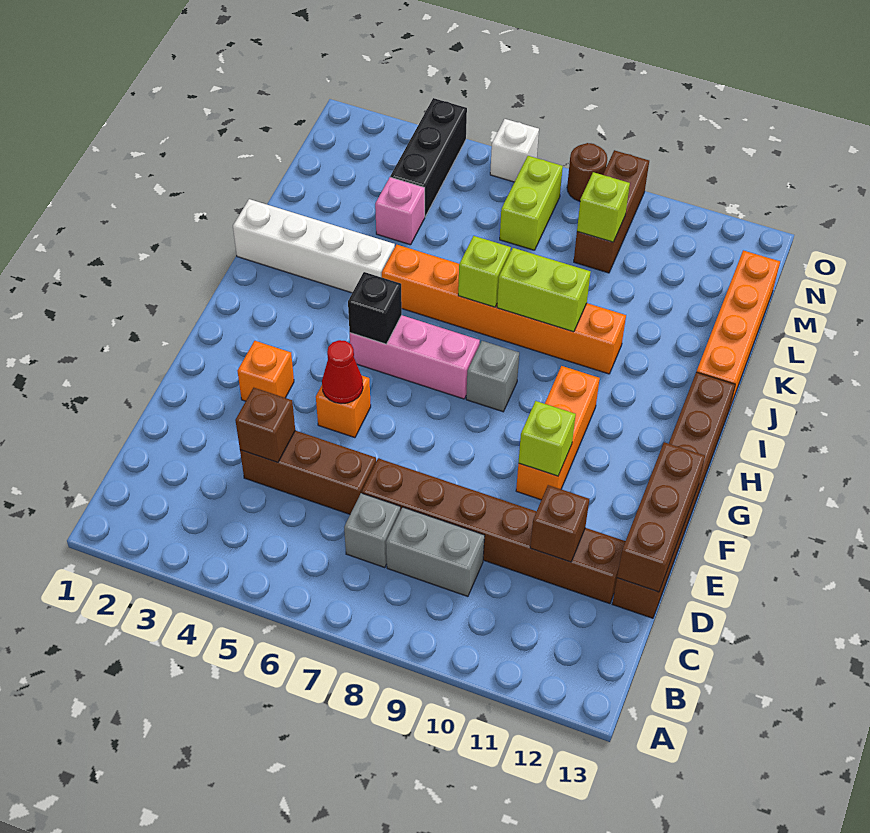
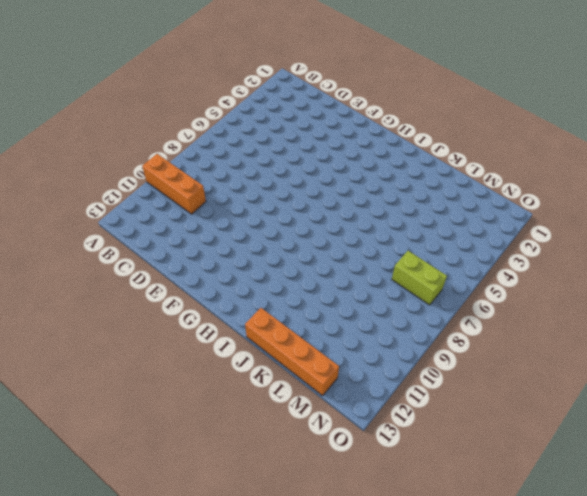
orange brick A10:C10 level 1 -> orange brick F10:H10 level 1
none -> grey brick C7 level 1
none -> grey brick C8:C9 level 1
none -> brown brick D4:D6 level 1

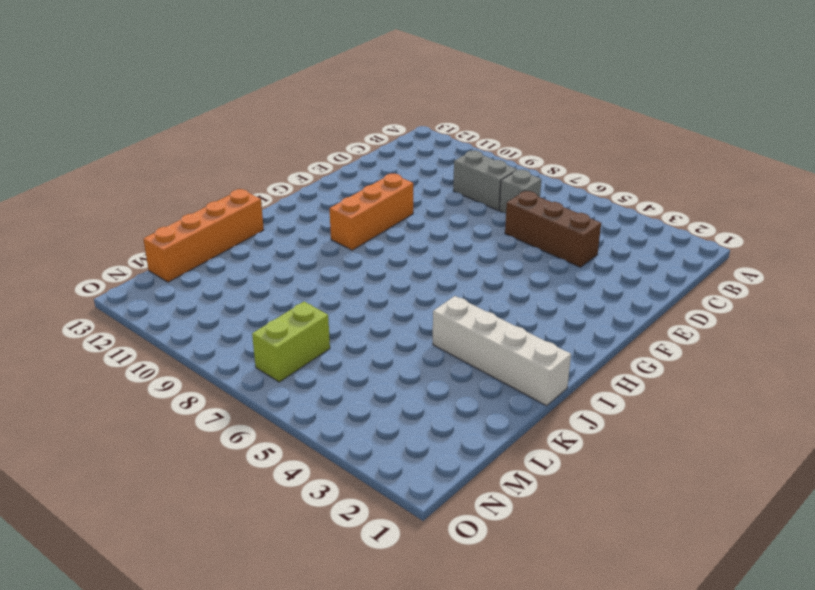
none -> brown brick D7:D12 level 1
none -> brown brick D13:I13 level 1
none -> orange brick F3 level 1

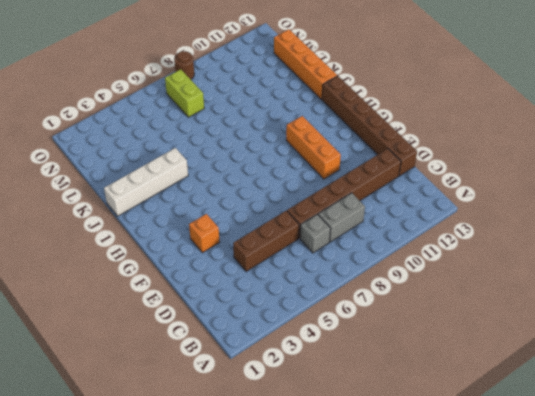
none -> orange brick F5 level 1
none -> pink brick H5:H7 level 1
none -> grey brick H8 level 1

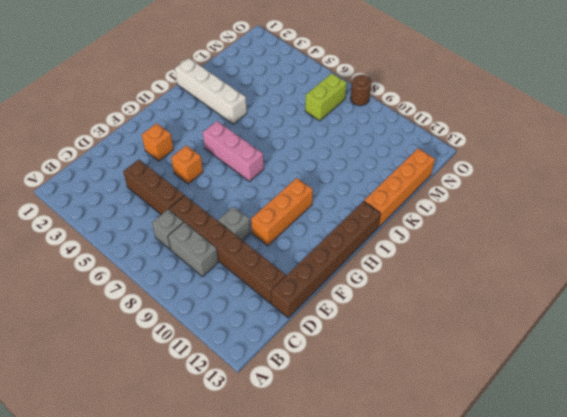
grey brick E9 level 1 -> grey brick H8 level 1
none -> orange brick J5:J10 level 1
none -> pink brick L4 level 1
none -> black brick M4:O4 level 1

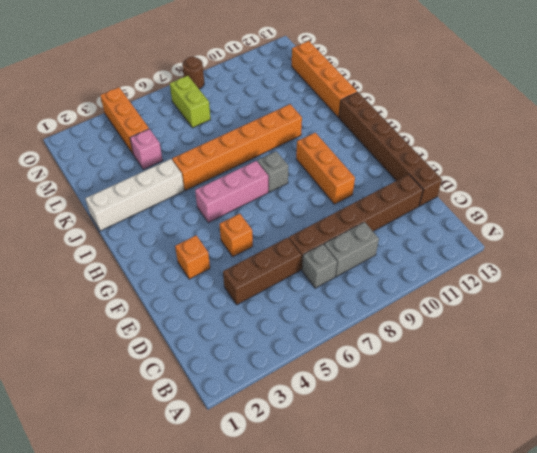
orange brick M4:O4 level 1 -> black brick M4:O4 level 1
none -> brown brick M9:O9 level 1
none -> white brick O6 level 1
none -> brown brick D4 level 2

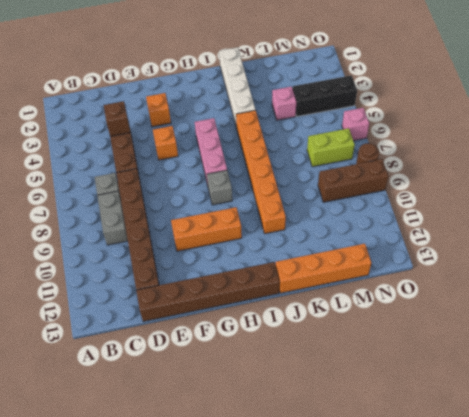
pink brick O6 level 1 -> white brick O6 level 1
none -> brown brick D11 level 2
none -> brown brick D13:F13 level 2
none -> red cone F5 level 2

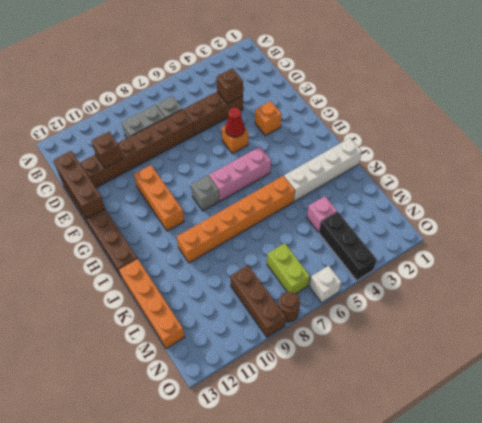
none -> lime brick F10 level 2
none -> black brick H5 level 2
none -> lime brick J7 level 2

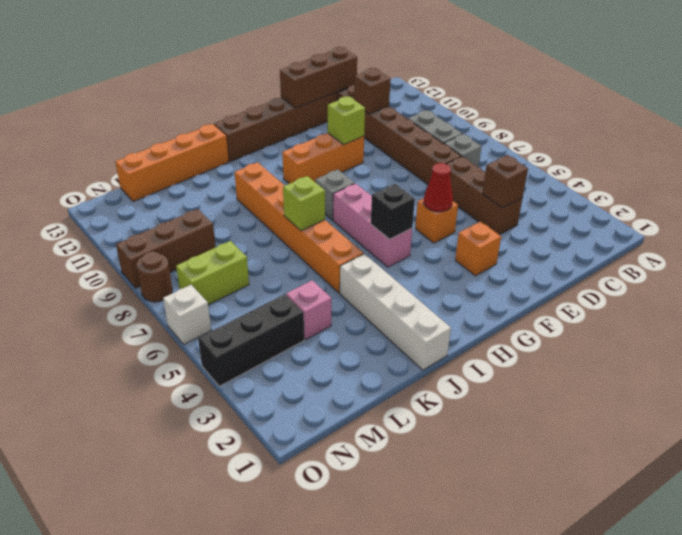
none -> lime brick J8:J9 level 2
none -> lime brick M9 level 2

